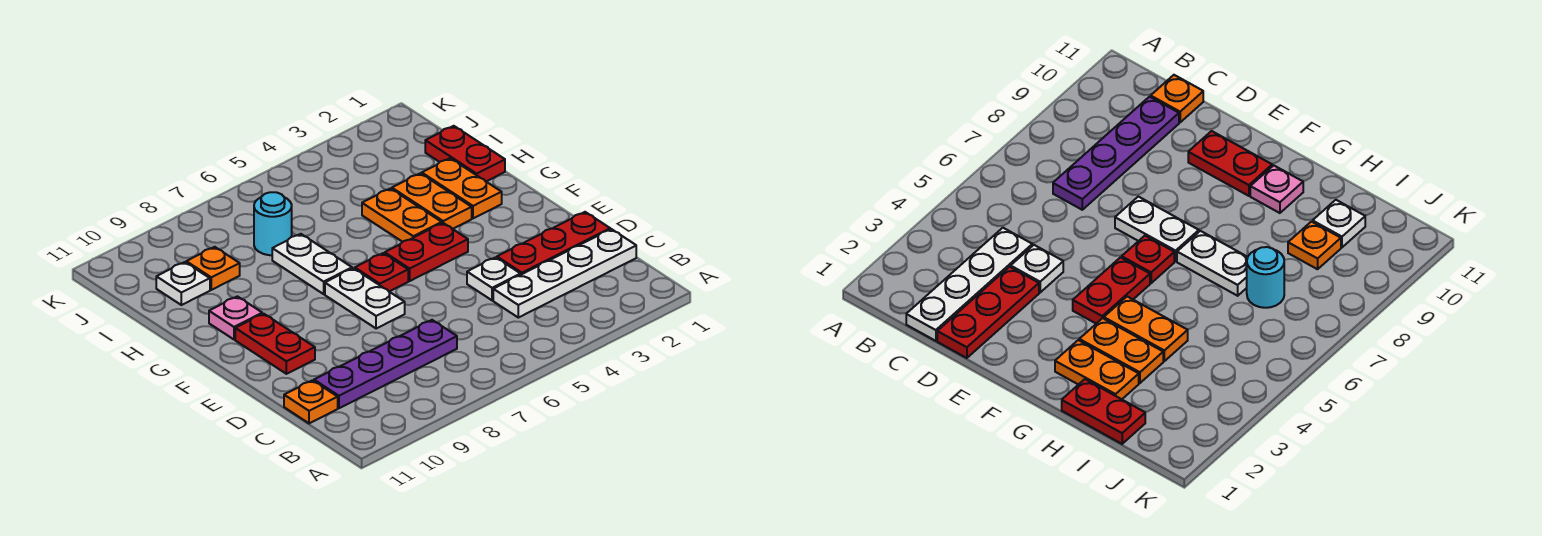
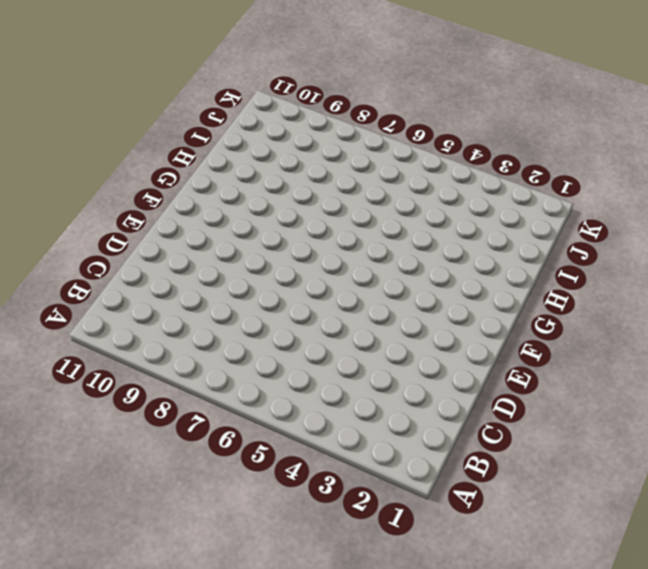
none -> white plate C1:C4 level 1
none -> purple plate C7:C10 level 1
none -> orange plate C11 level 1

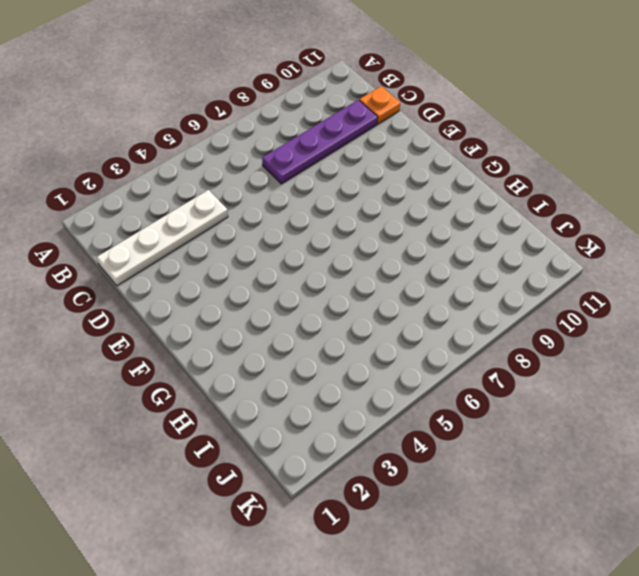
none -> red plate D1:D3 level 1
none -> white plate D4 level 1
none -> white plate E7:F7 level 1

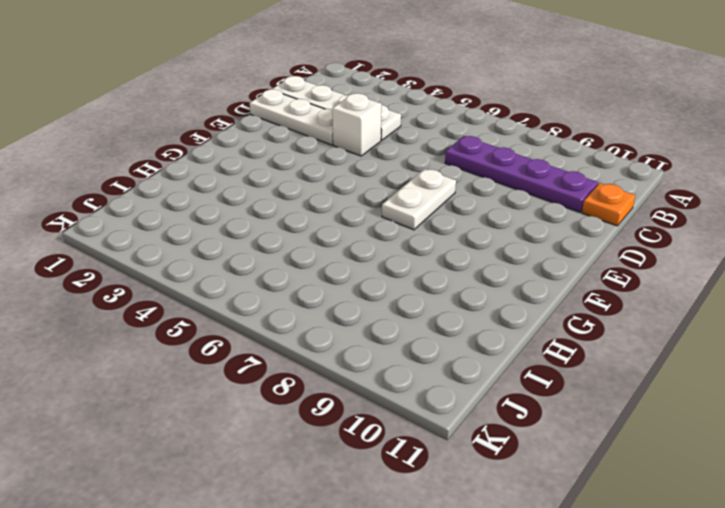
white plate D1:D3 level 1 -> red plate D1:D3 level 1
white brick D4 level 1 -> white plate D4 level 1
none -> red plate E10:F10 level 1
none -> red plate F4:F5 level 1
none -> red plate F6 level 1

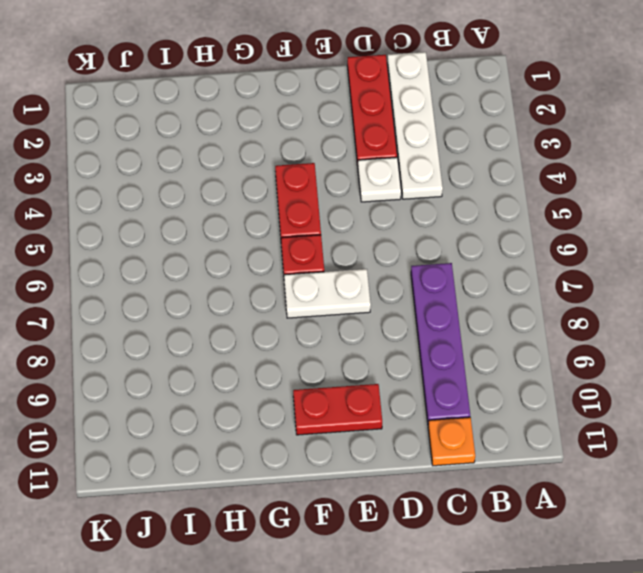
none -> orange plate G2:H2 level 1
none -> orange plate G3:H3 level 1
none -> orange plate G4:H4 level 1

